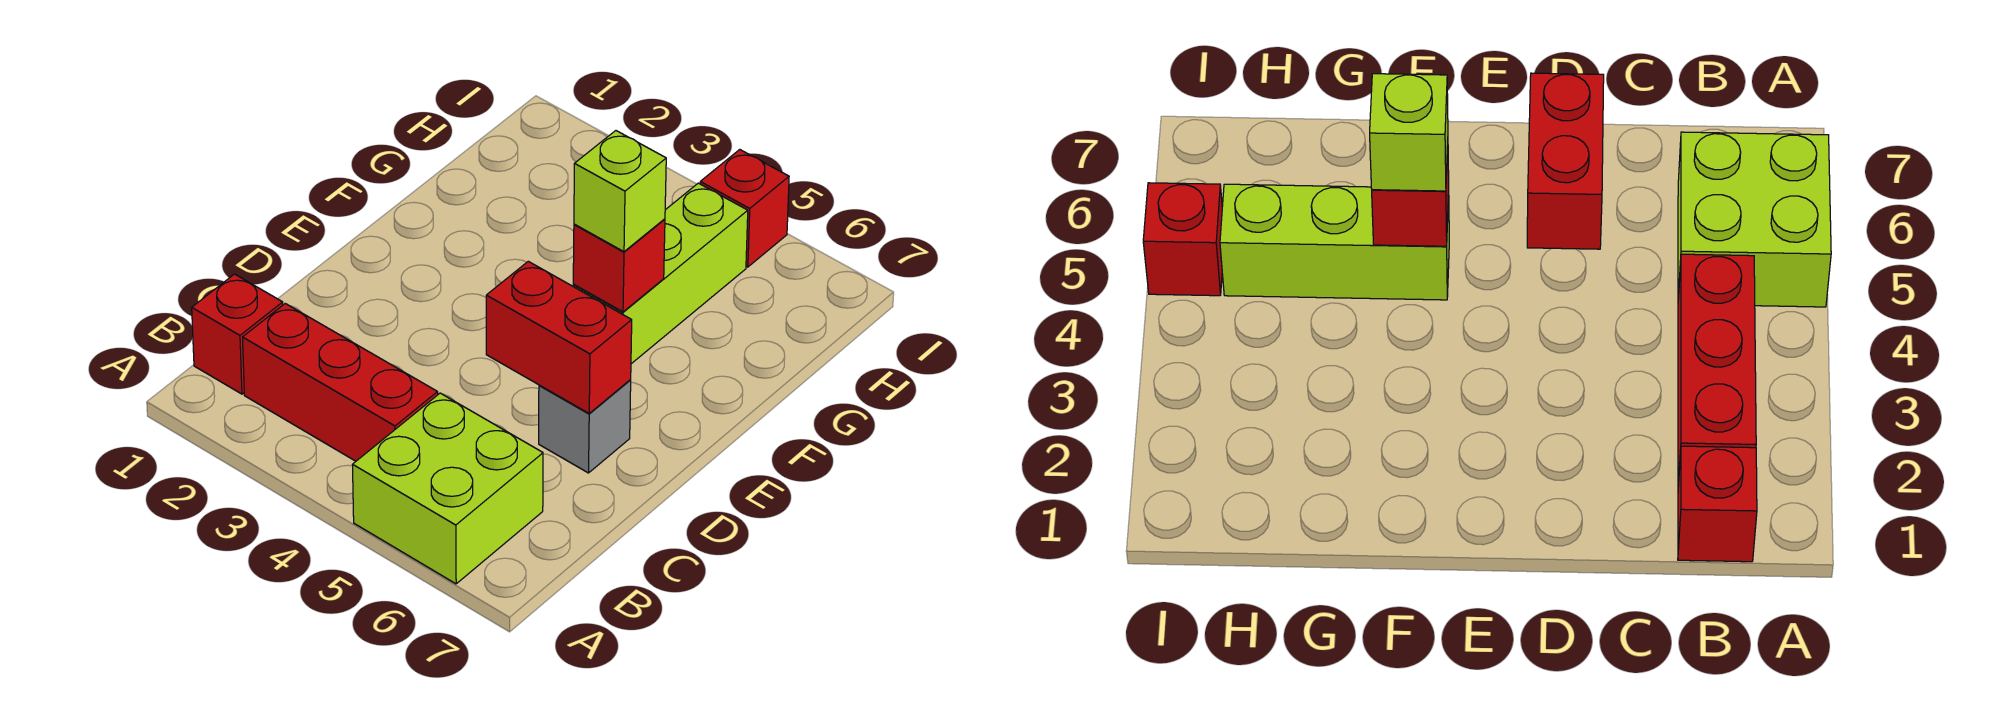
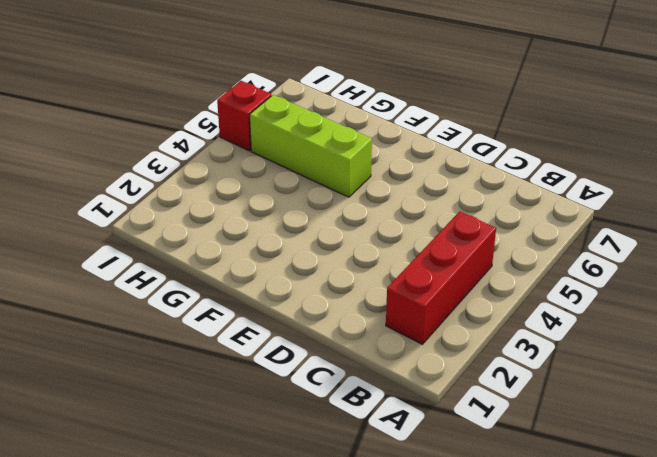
none -> lime brick A5:B6 level 1
none -> red brick B1 level 1

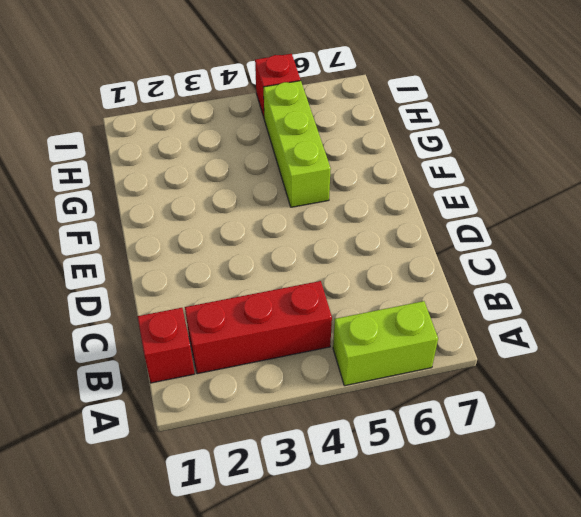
lime brick A5:A6 level 1 -> lime brick A5:B6 level 1
none -> grey brick D6 level 1
none -> red brick D5:D6 level 2

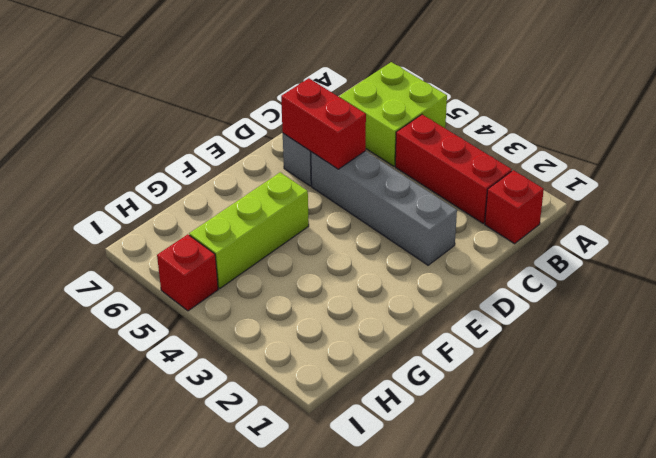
grey brick D2:D5 level 1 -> none
none -> red brick F5 level 2
none -> lime brick F5 level 3

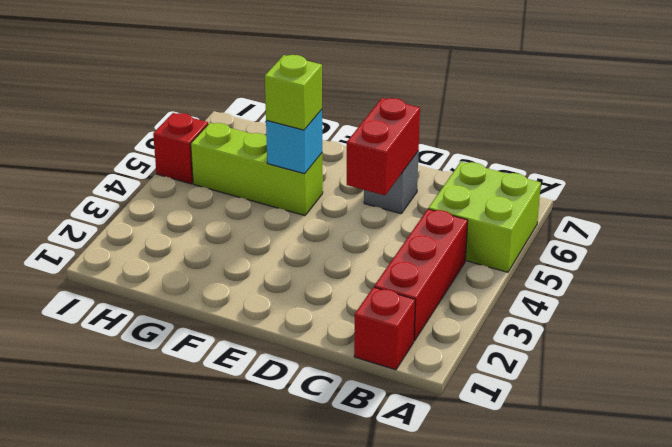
cyan brick F5 level 2 -> red brick F5 level 2

